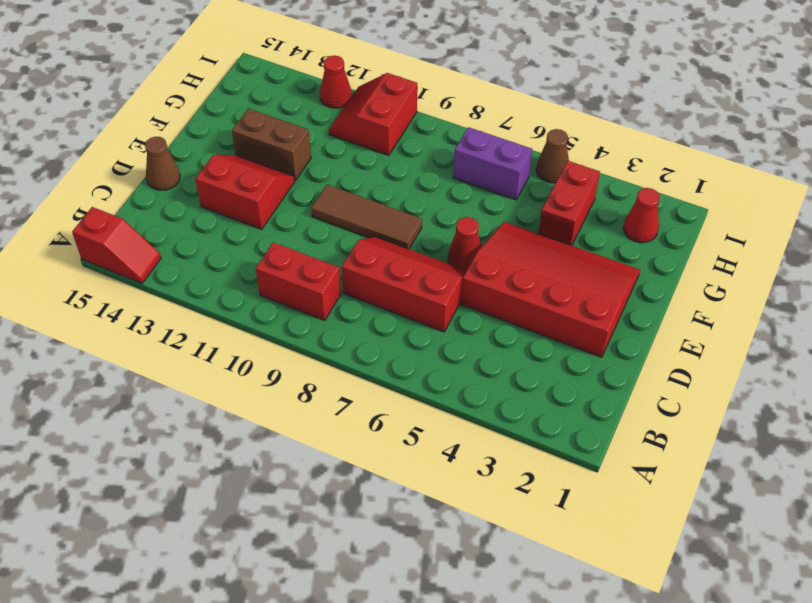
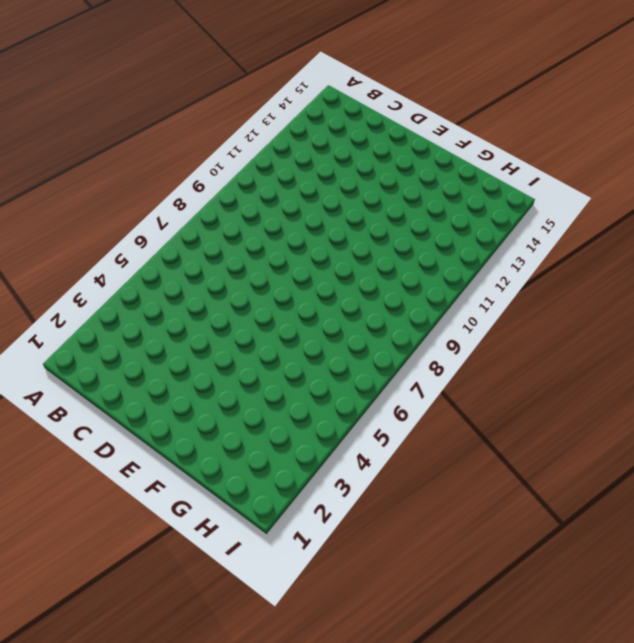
none -> red slope A14:A15 level 1 top 15
none -> red brick B9:B10 level 1
none -> red slope C6:D8 level 1 top C

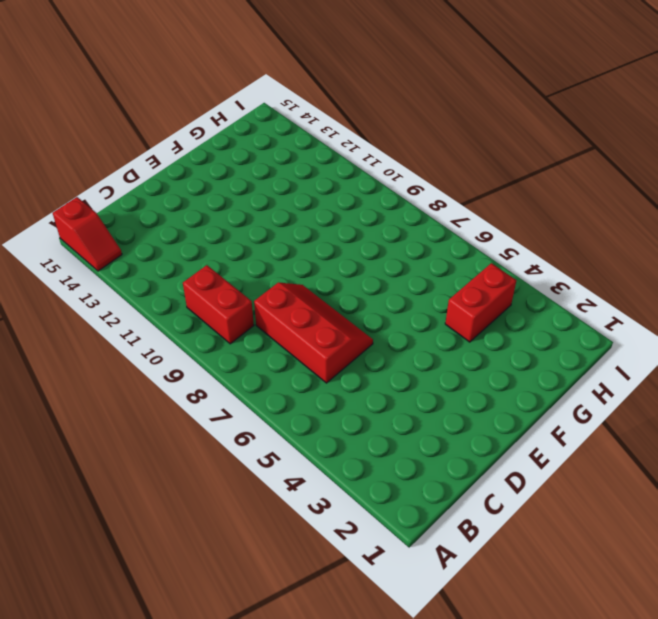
none -> red slope D2:F5 level 1 top D
none -> red slope D12:E13 level 1 top D
none -> brown cone D15 level 1

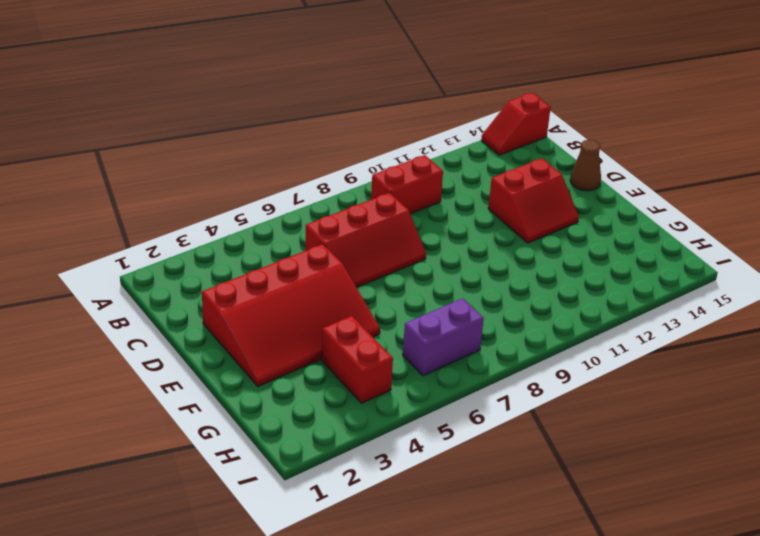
none -> red cone E6 level 1
none -> brown tile E8:E10 level 1
none -> brown brick F12:F13 level 1

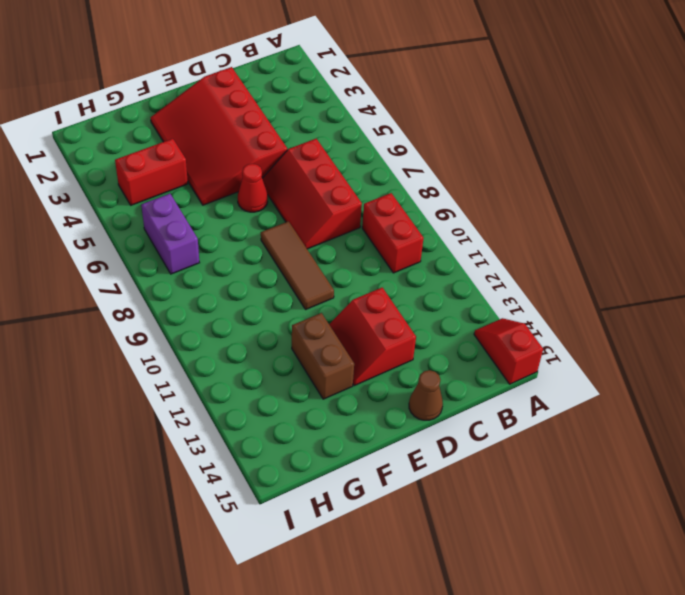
none -> red cone H2 level 1
none -> red slope H10:I11 level 1 top 10
none -> brown cone I5 level 1

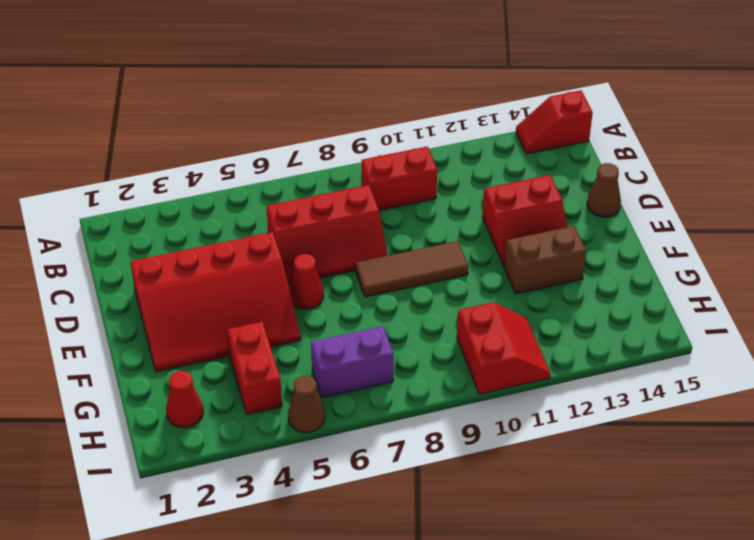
none -> red cone I12 level 1

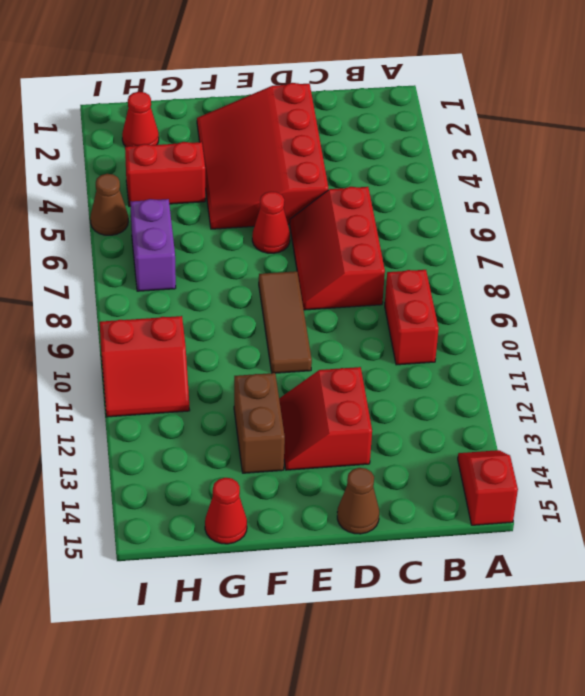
red cone G15 level 1 -> red cone I12 level 1

